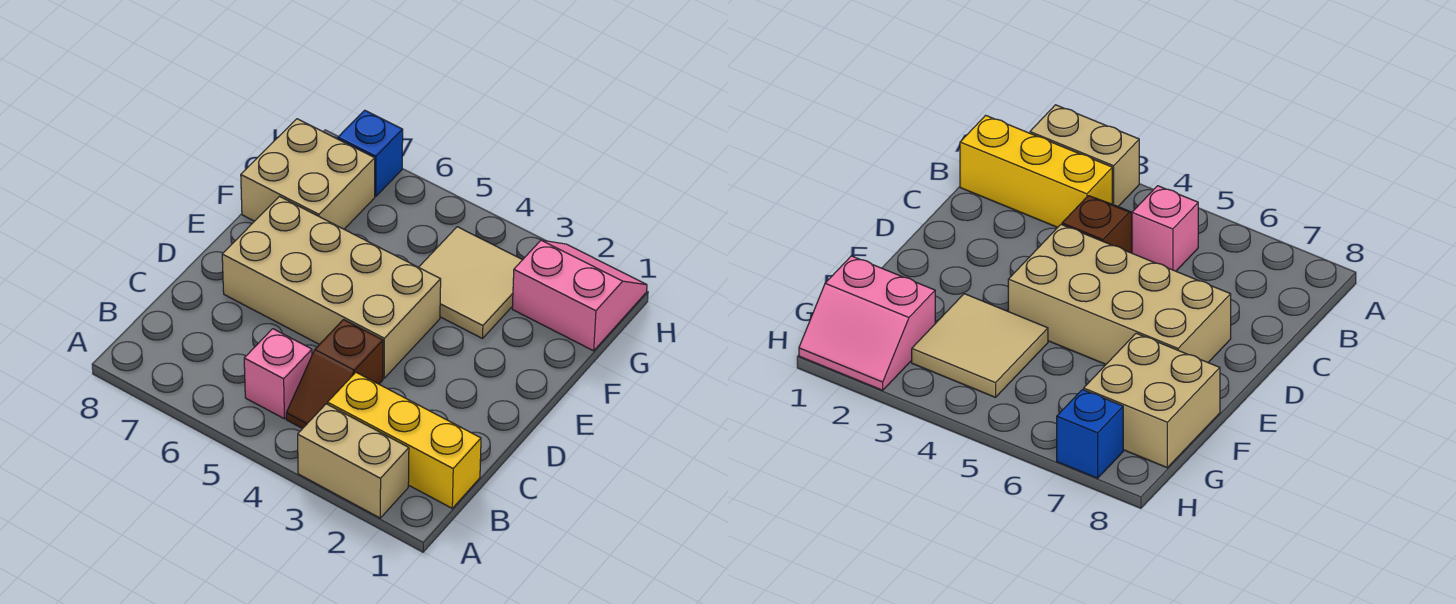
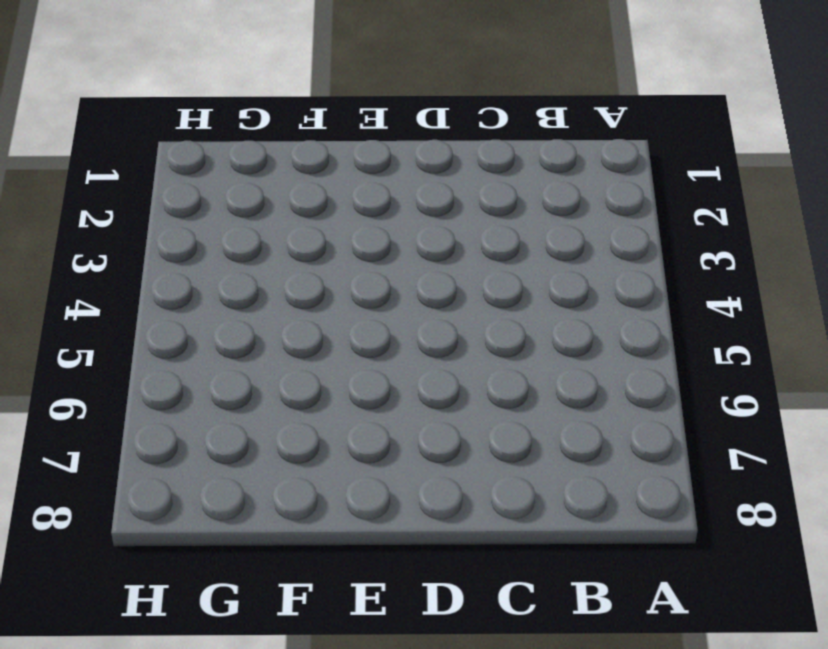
none -> tan brick A2:A3 level 1
none -> yellow brick B1:B3 level 1

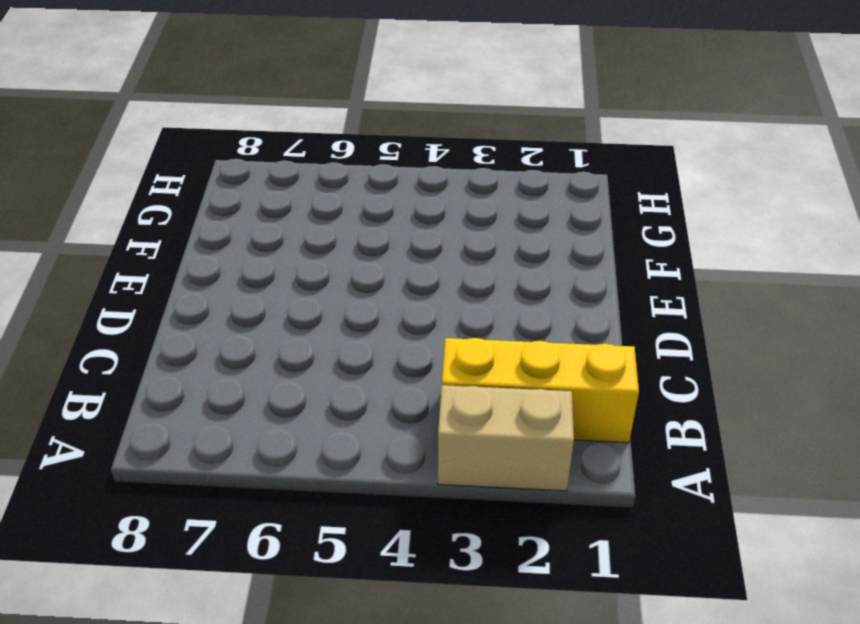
none -> brown slope B4:C4 level 1 top C
none -> pink brick B5 level 1

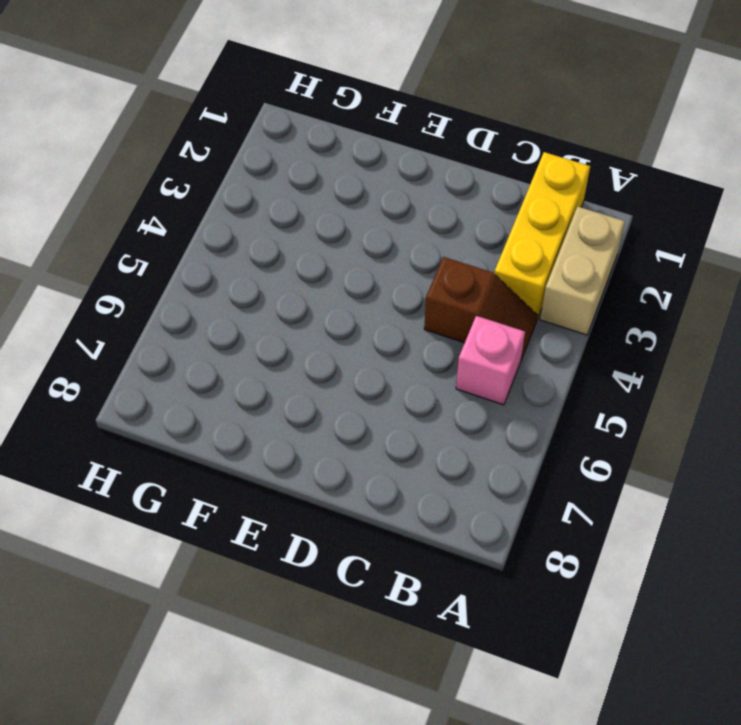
none -> tan brick D4:E7 level 1
none -> tan tile F3:G4 level 1

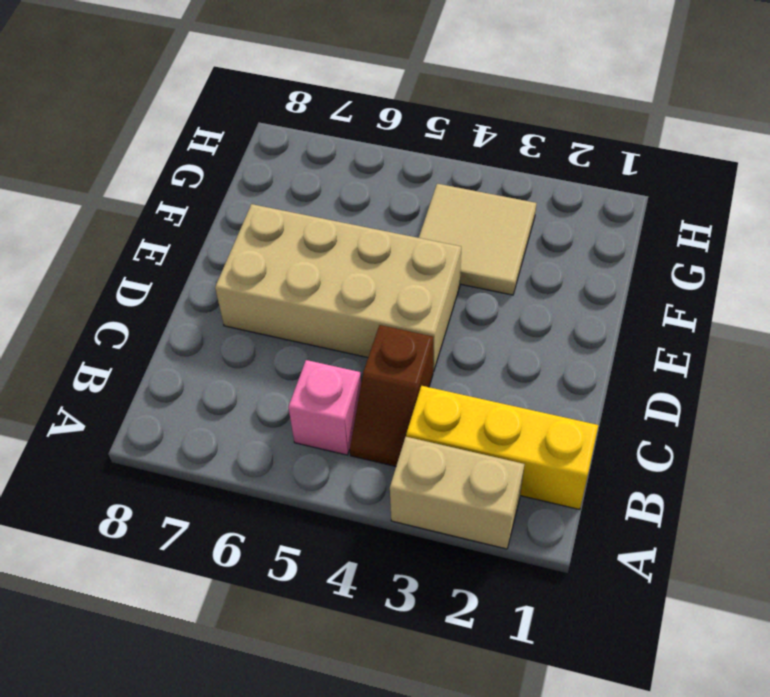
none -> tan brick F7:G8 level 1
none -> pink slope G1:H2 level 1 top G

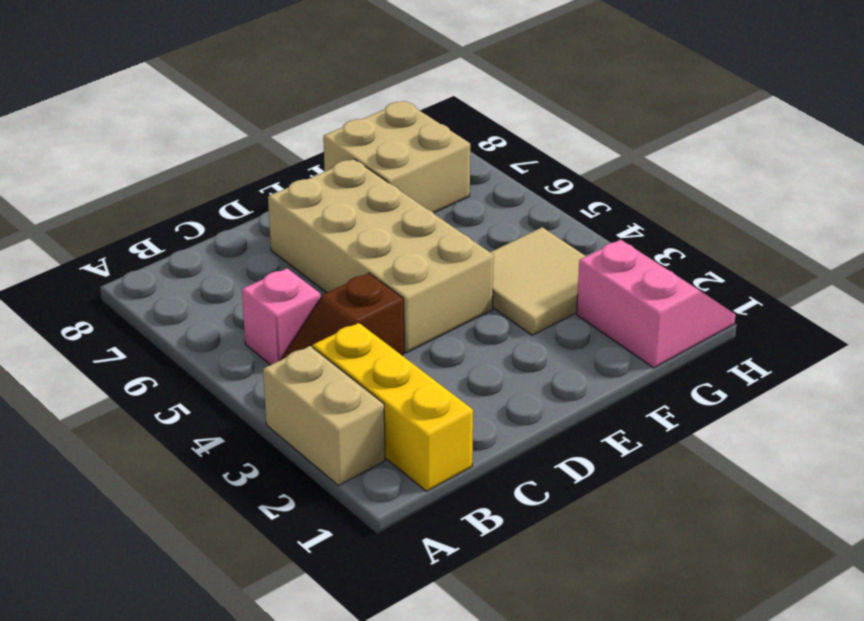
none -> blue brick H7 level 1

